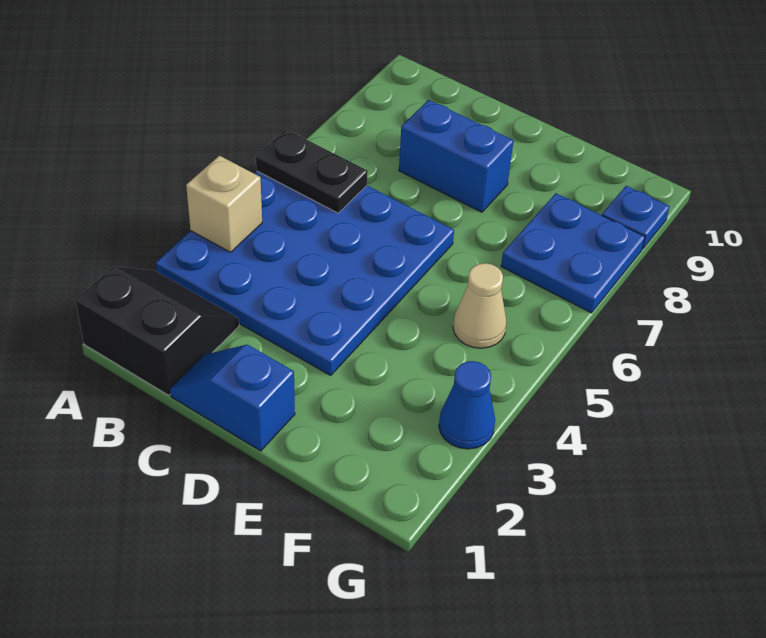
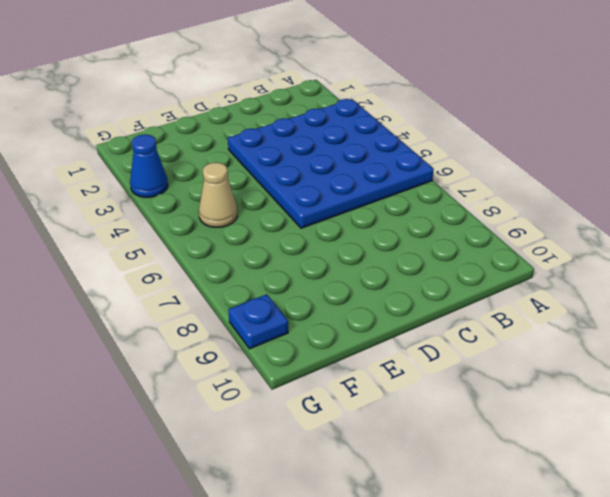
none -> black slope A1:B2 level 1 top 1
none -> blue slope C1:D1 level 1 top D

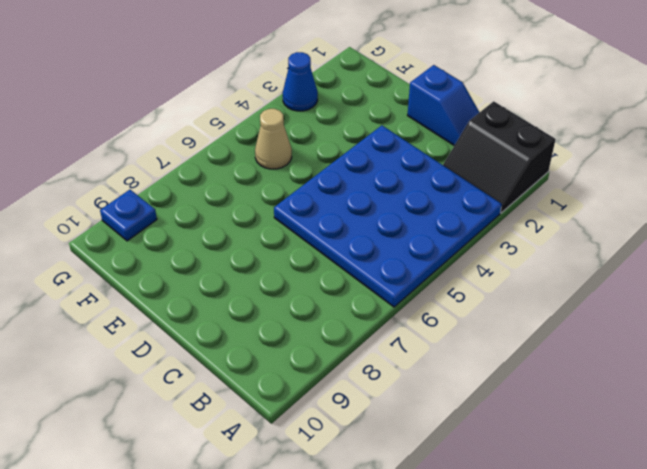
none -> blue brick C8:D8 level 1
none -> blue plate F7:G8 level 1

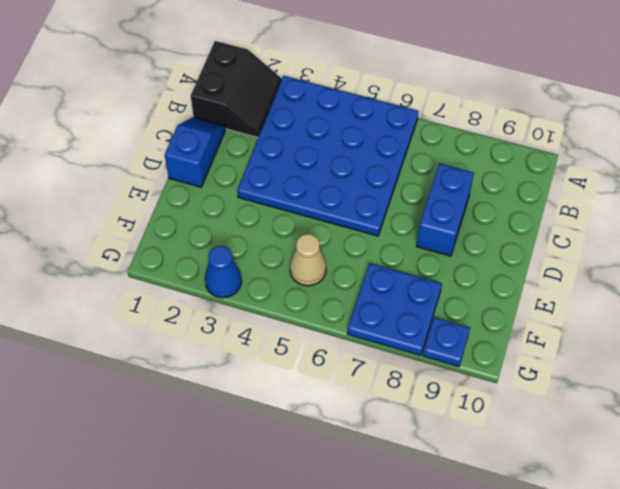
none -> tan brick A4 level 2
none -> black plate A6:B6 level 2

